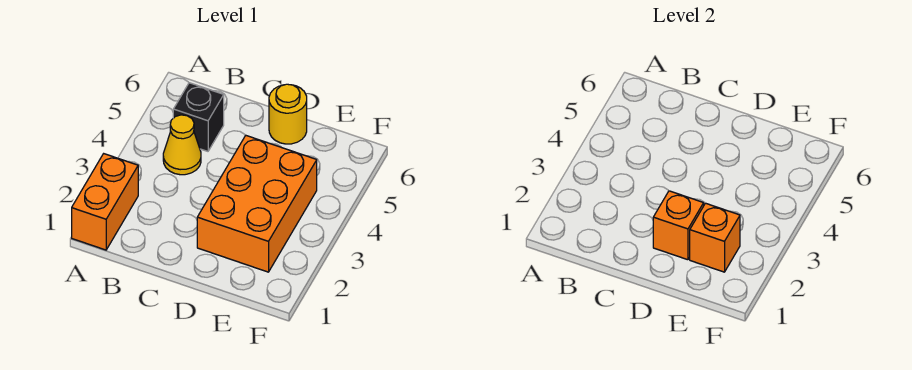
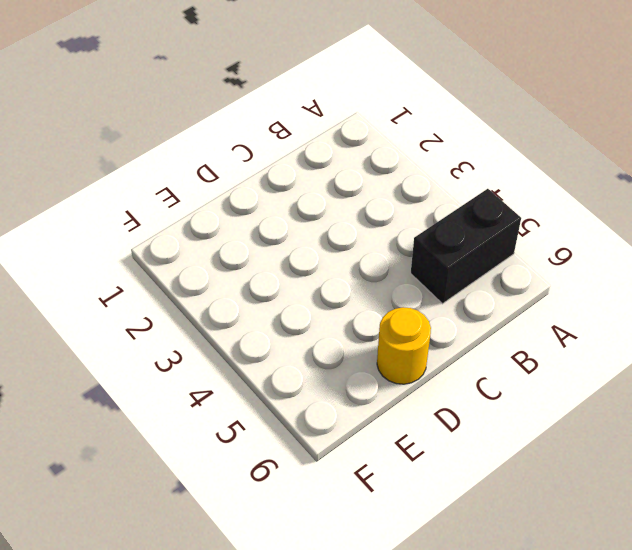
black brick A5:B5 level 1 -> black brick B5 level 1
none -> orange brick A1:A2 level 1
none -> yellow cone B4 level 1

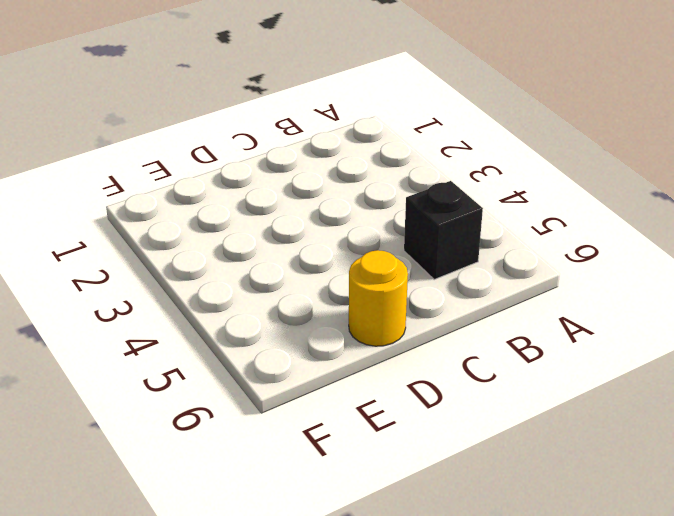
none -> orange brick A1:A2 level 1
none -> yellow cone B4 level 1

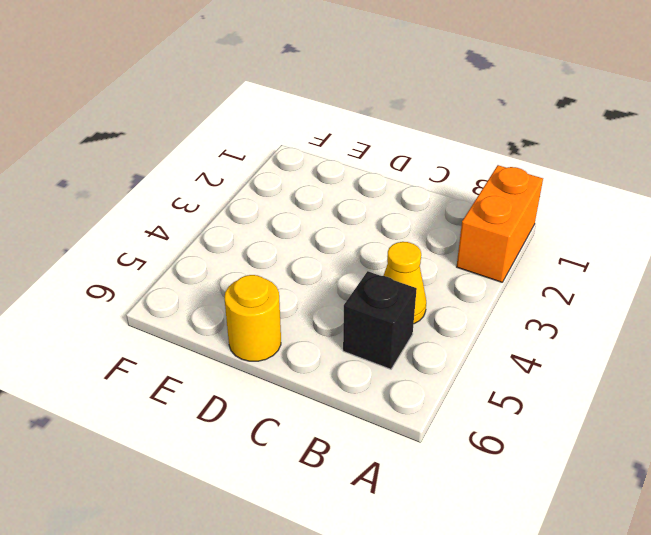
none -> orange brick D2:E4 level 1
none -> orange brick D2 level 2

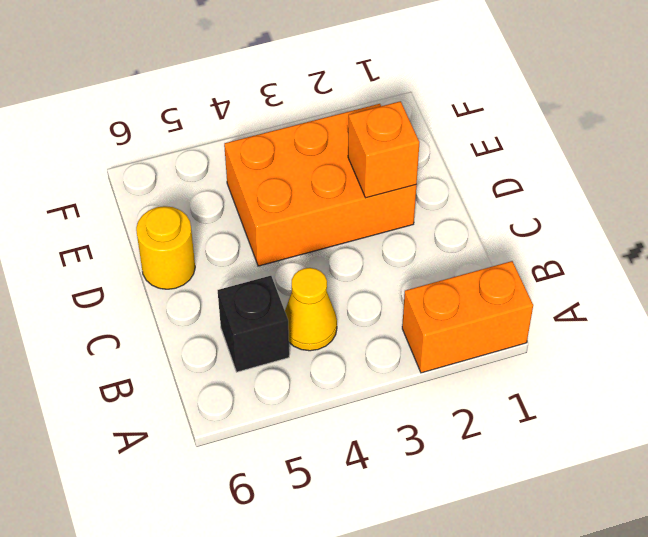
none -> orange brick E2 level 2

